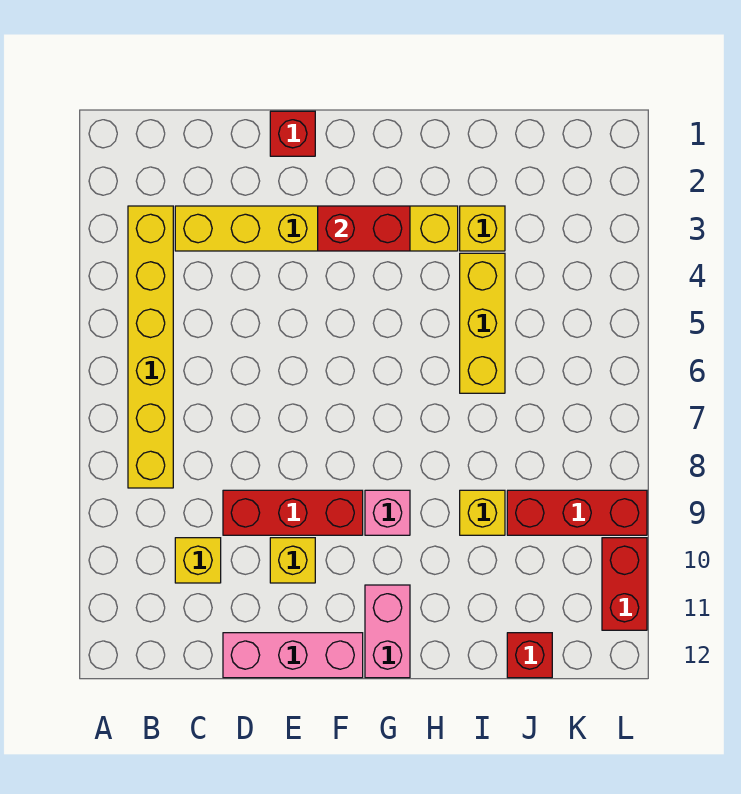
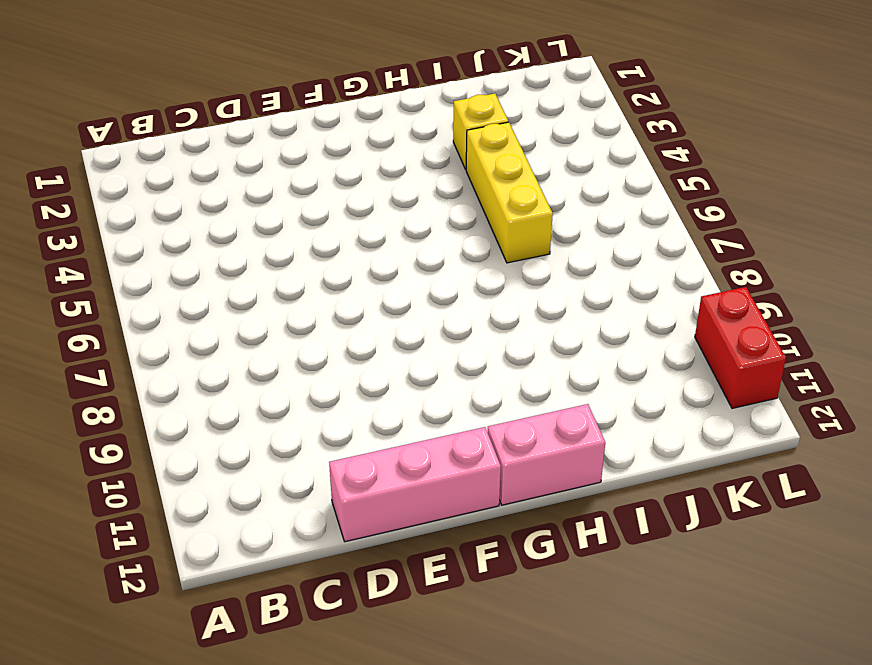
pink brick G12:H12 level 1 -> pink brick G11:G12 level 1
none -> yellow brick B3:B8 level 1
none -> yellow brick C3:H3 level 1
none -> yellow brick C10 level 1

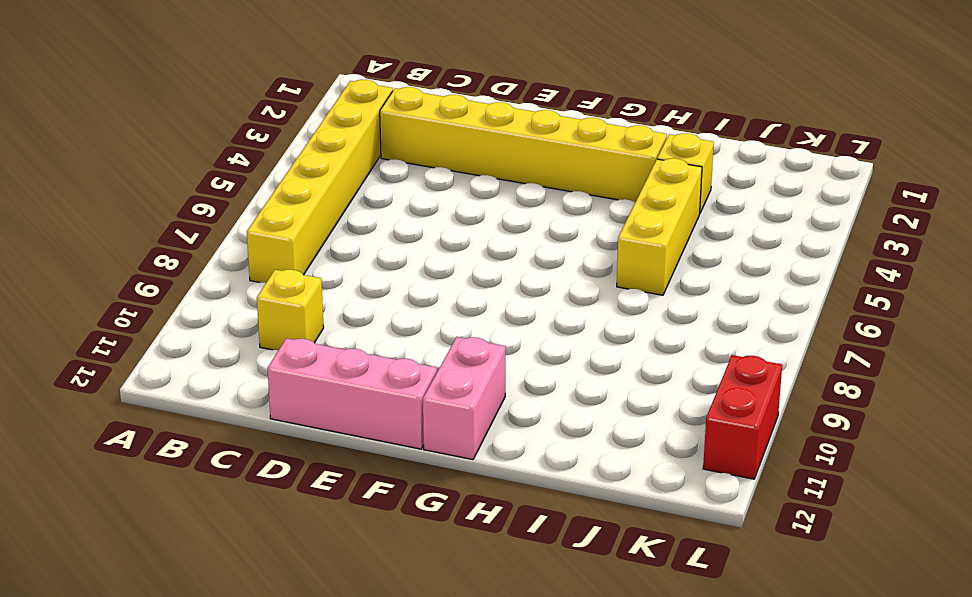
none -> red brick D9:F9 level 1
none -> red brick E1 level 1
none -> yellow brick E10 level 1

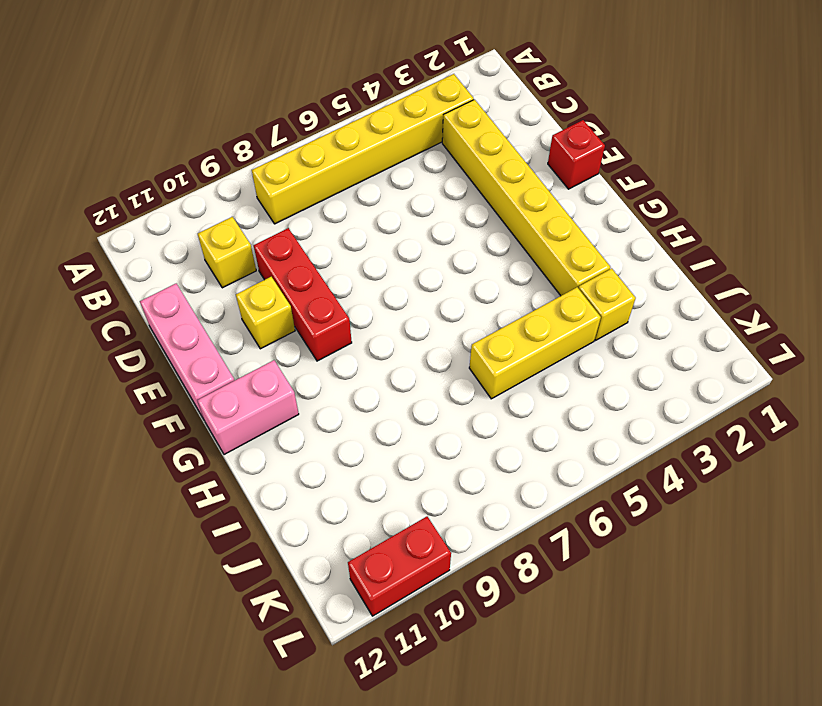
none -> pink brick G9 level 1
none -> yellow brick I9 level 1
none -> red brick J9:L9 level 1

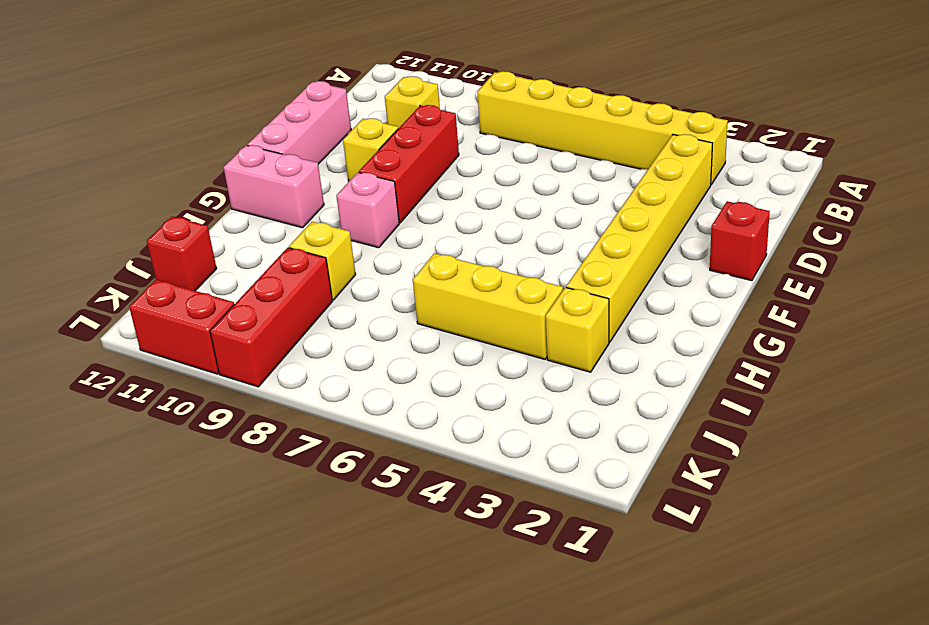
none -> red brick F3:G3 level 2

